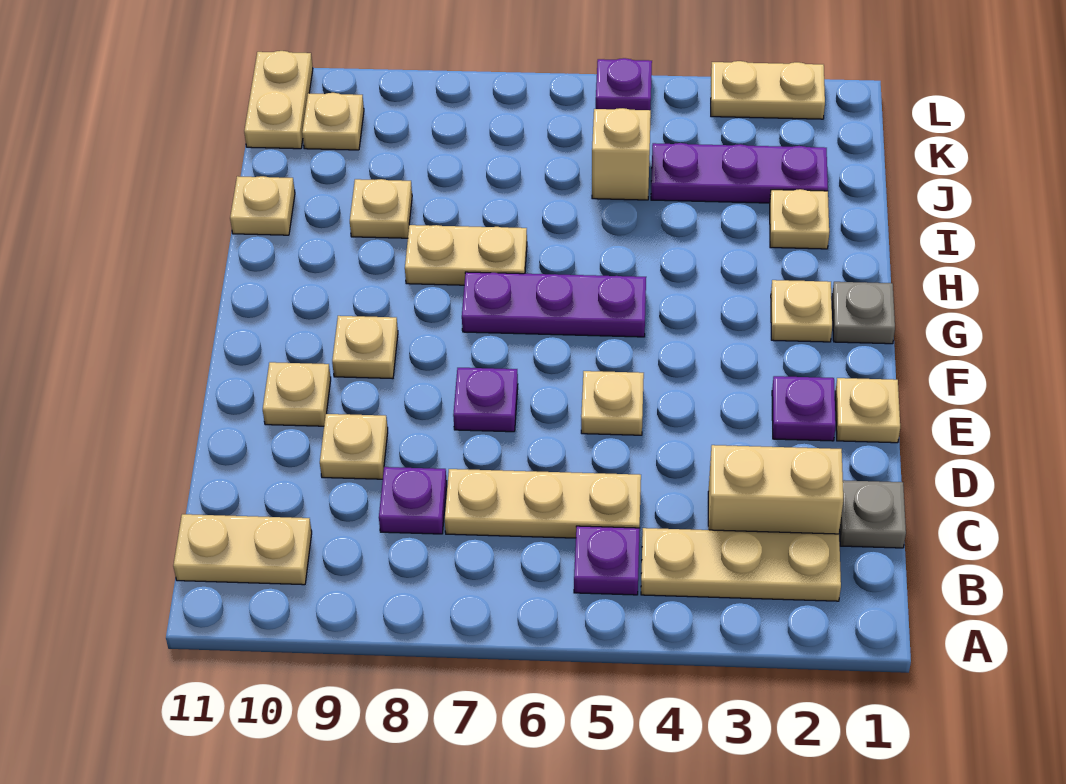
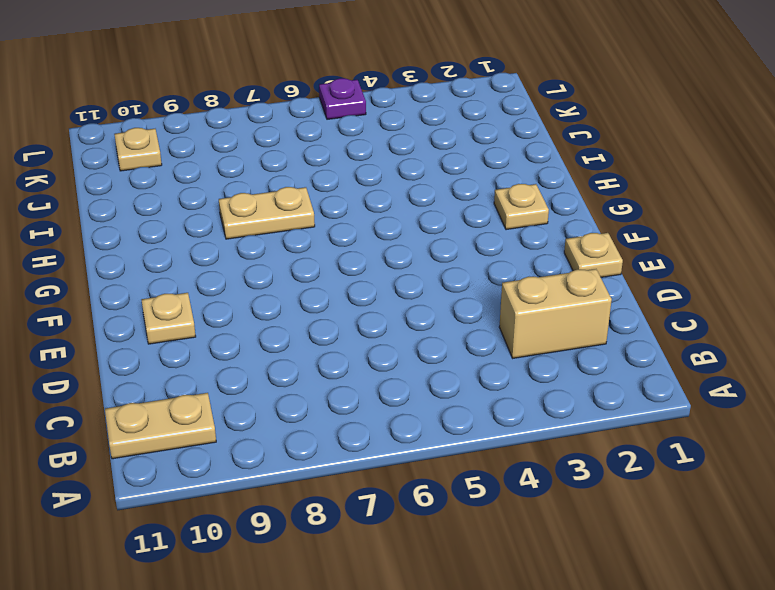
none -> tan plate B2:B4 level 1
none -> purple plate B5 level 1
none -> grey plate C1 level 1

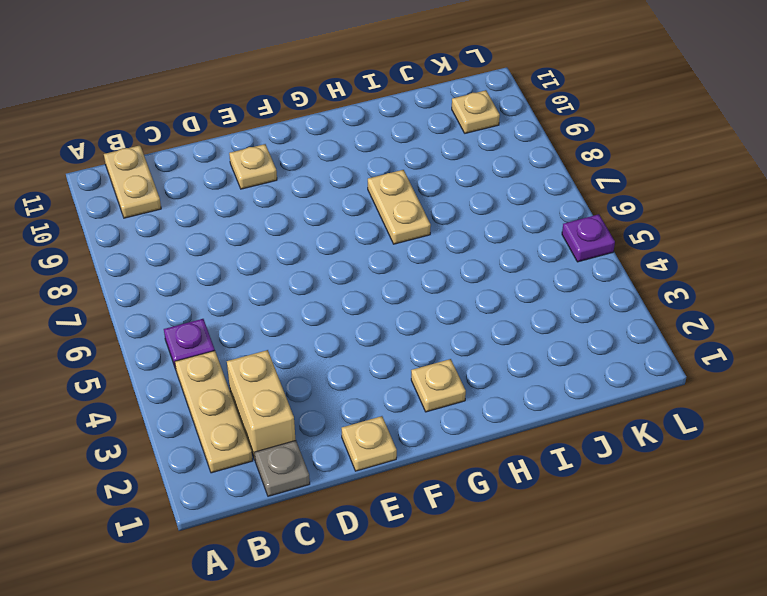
none -> tan plate C5:C7 level 1
none -> purple plate C8 level 1
none -> tan plate D9 level 1

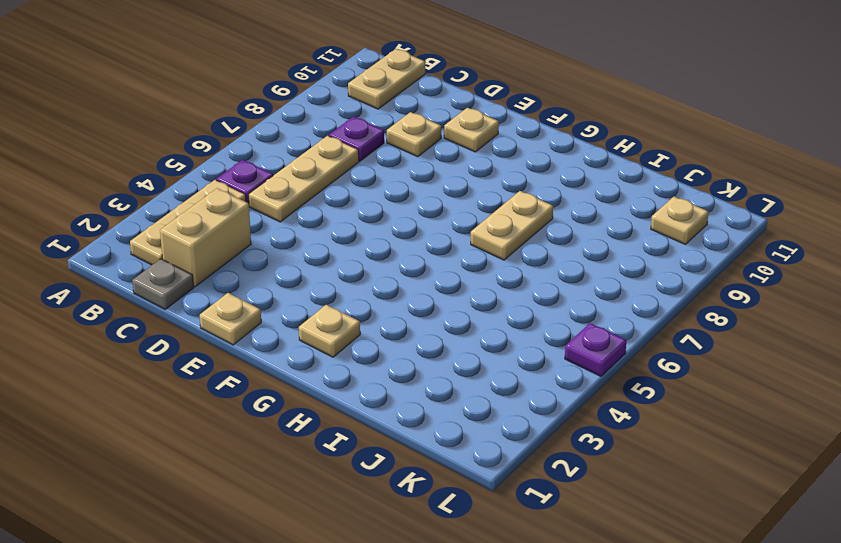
none -> purple plate E2 level 1
none -> tan plate E5 level 1
none -> purple plate E7 level 1

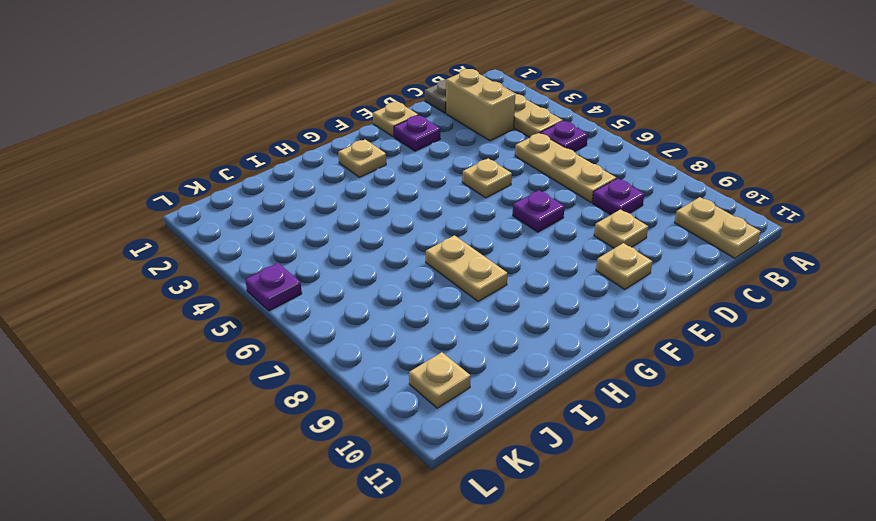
none -> tan plate F9 level 1
none -> grey plate G1 level 1
none -> purple plate G5:G7 level 1

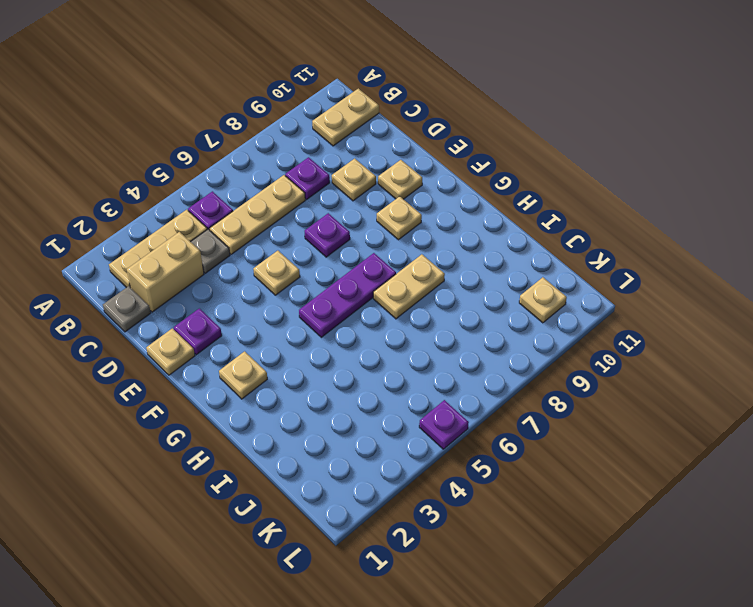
grey plate C4 level 1 -> grey plate G1 level 1
none -> tan plate I2 level 1
none -> tan plate I9 level 1
none -> tan plate I11 level 1

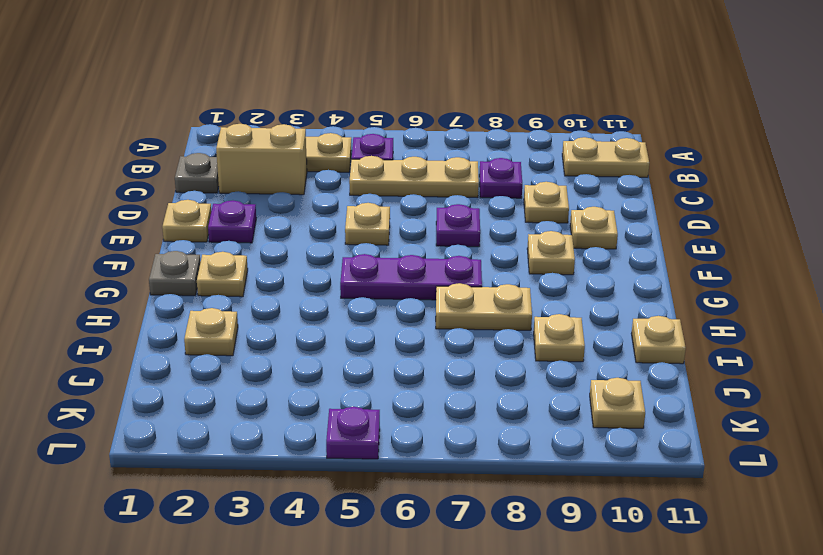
none -> purple plate J2:J4 level 1
none -> tan brick J5 level 1
none -> tan plate K11:L11 level 1

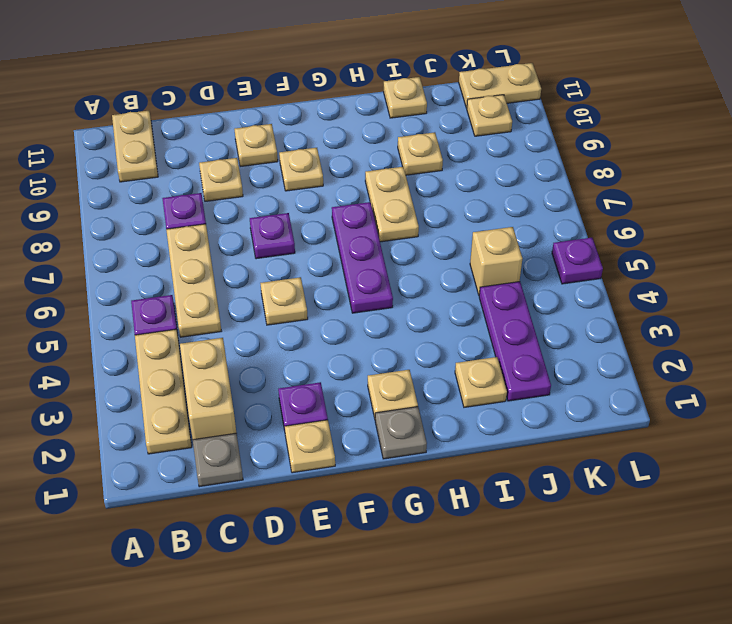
none -> tan plate L2:L3 level 1

